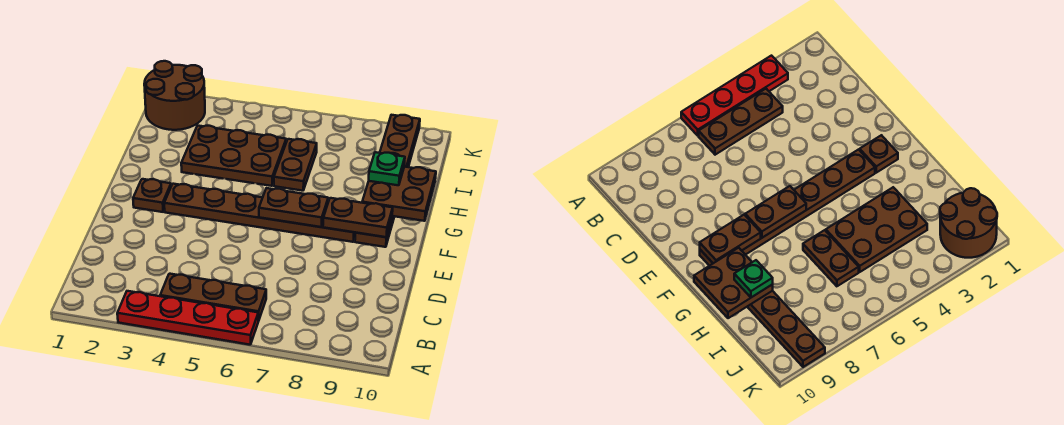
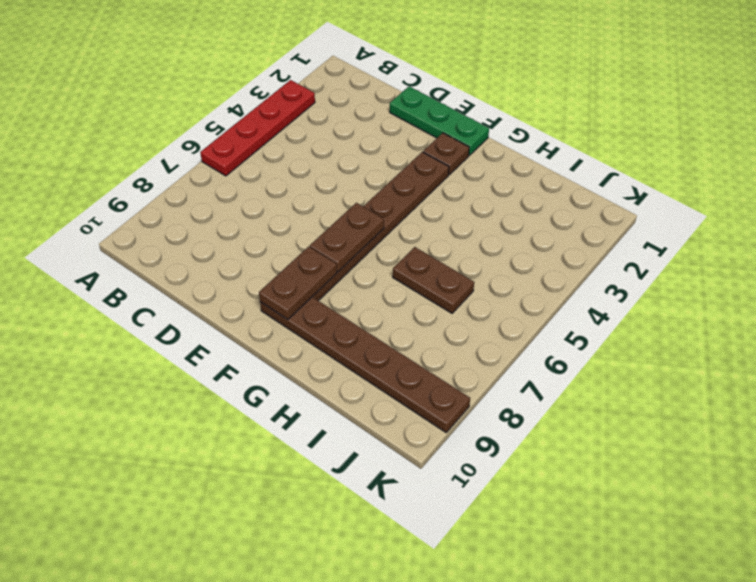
green plate D1:F1 level 1 -> none
none -> brown plate B4:B6 level 1
none -> brown plate H3:I5 level 1
none -> brown round brick J1:K2 level 1

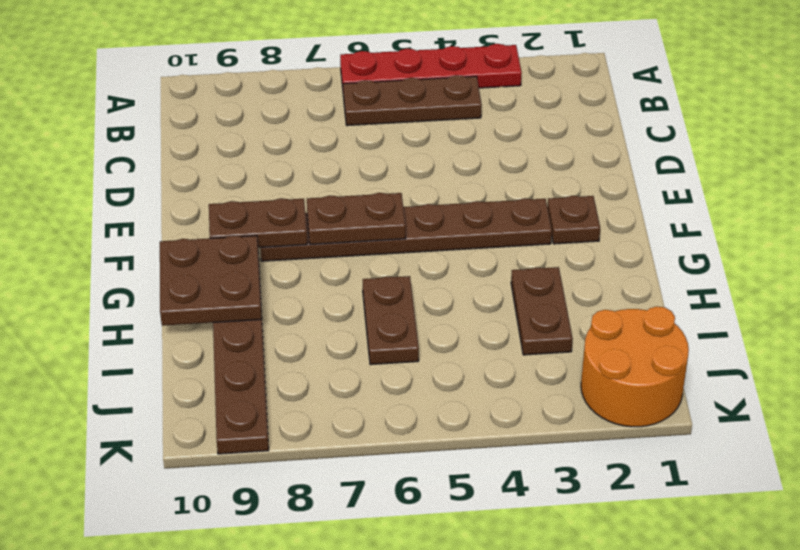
brown plate H3:I3 level 1 -> brown plate H3:I5 level 1
orange round brick J1:K2 level 1 -> brown round brick J1:K2 level 1
none -> green plate H9 level 3

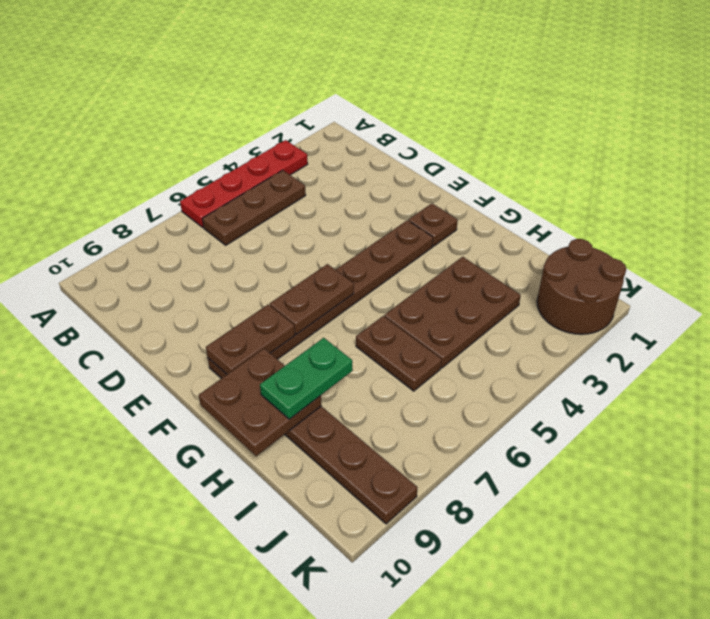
green plate H8:H9 level 3 -> green plate H9 level 3

